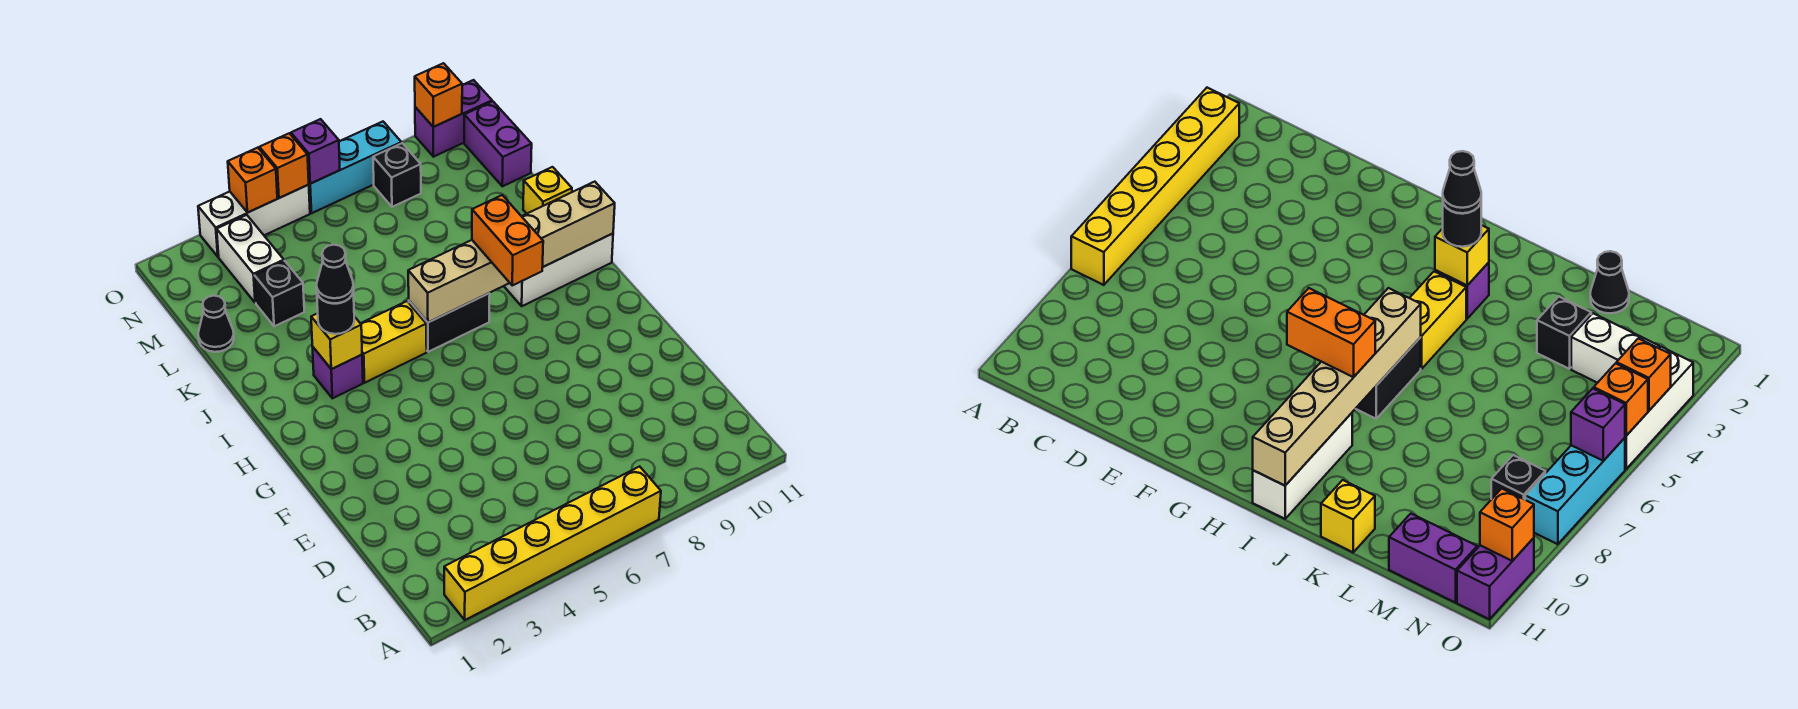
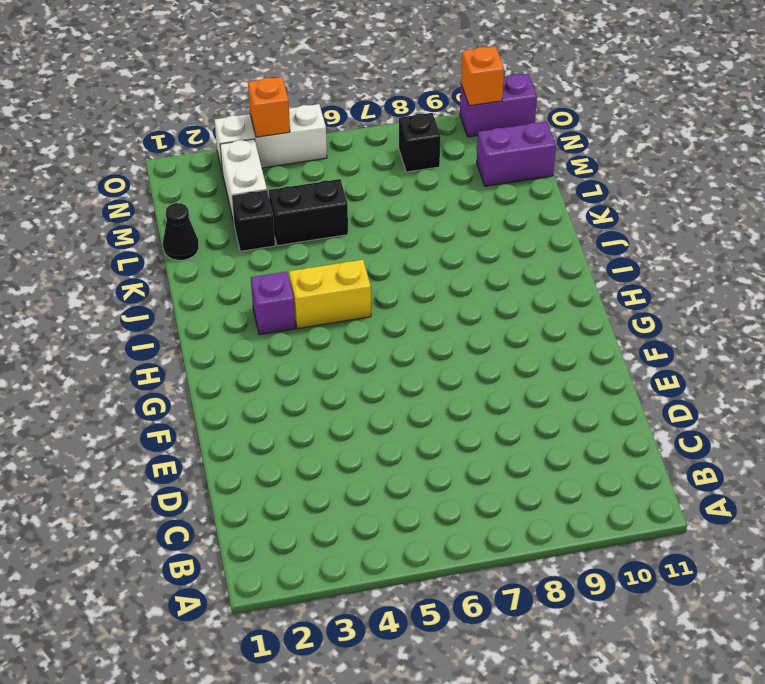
black brick L4:L5 level 1 -> black brick I6:I7 level 1
purple brick M10:M11 level 1 -> purple brick M11:N11 level 1
none -> yellow brick A2:A7 level 1
none -> white brick I9:I11 level 1
none -> yellow brick K11 level 1

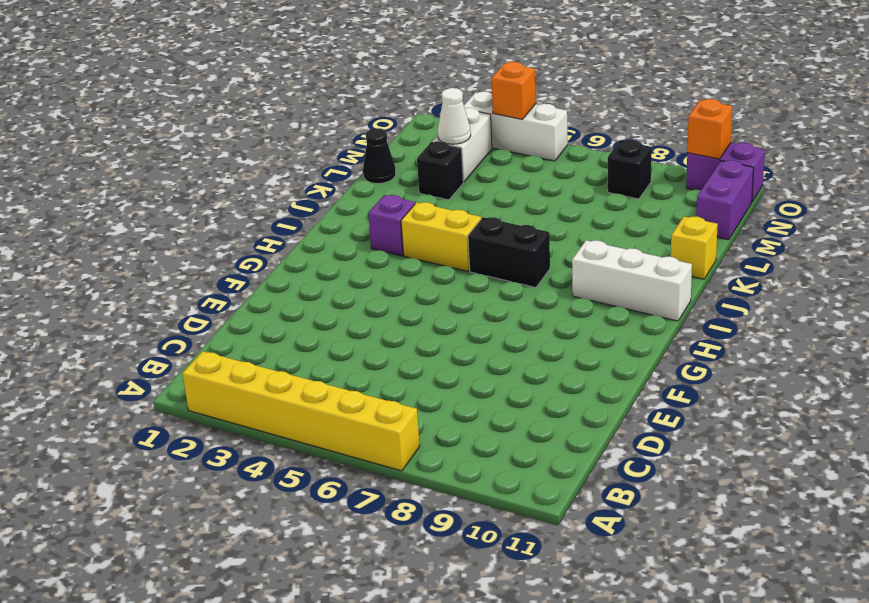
white cone M3 level 2 -> none
none -> cyan brick O6:O8 level 1
none -> yellow brick I3 level 2
none -> tan brick I6:I11 level 2

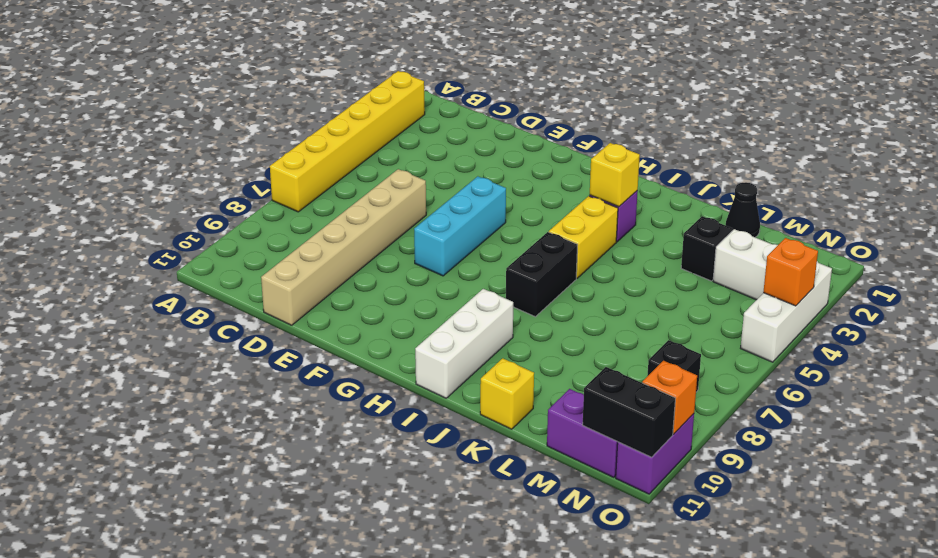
tan brick D6:D11 level 1 -> tan brick I6:I11 level 2
cyan brick F5:F7 level 1 -> cyan brick O6:O8 level 1
black brick N11:O11 level 2 -> none
none -> orange brick O5 level 2
none -> purple brick O6 level 2
none -> orange brick H8:I8 level 3

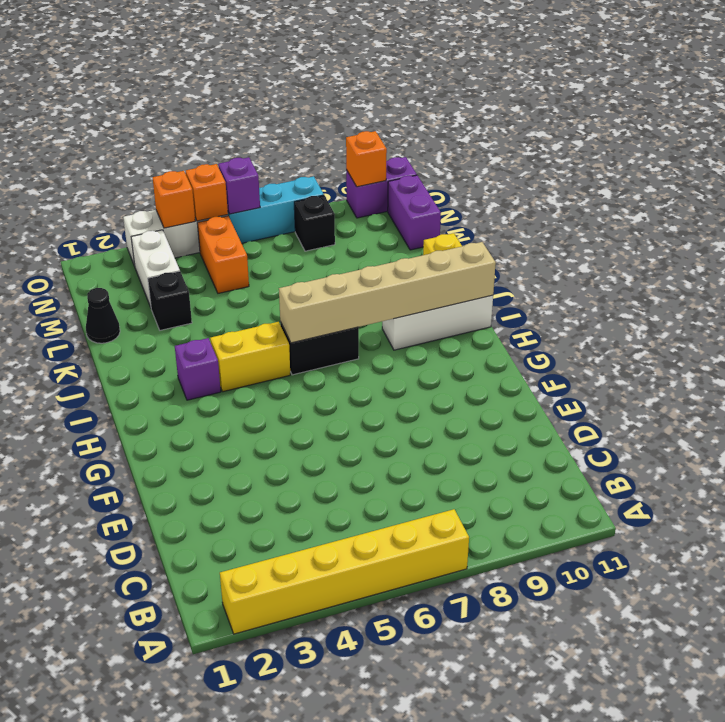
orange brick M5:N5 level 1 -> orange brick H8:I8 level 3
none -> yellow brick I3 level 2
none -> black round brick I3 level 3
none -> black cone I3 level 4

